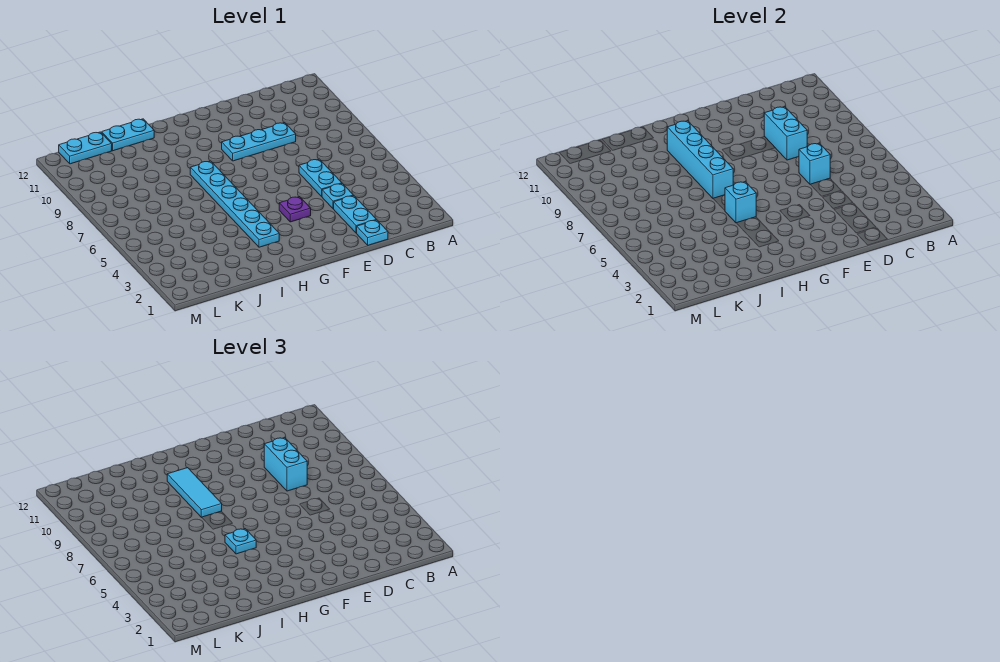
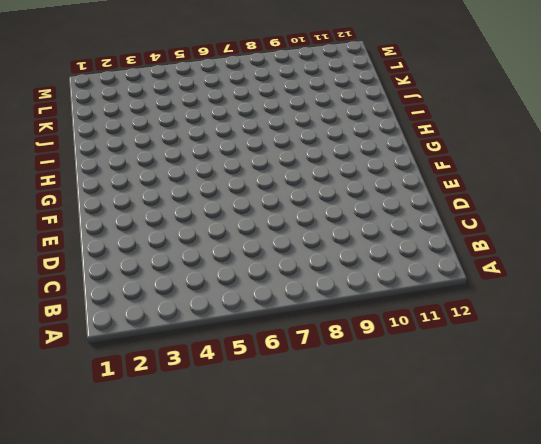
none -> cyan plate D1 level 1
none -> cyan plate D2:D3 level 1
none -> cyan plate D4 level 1

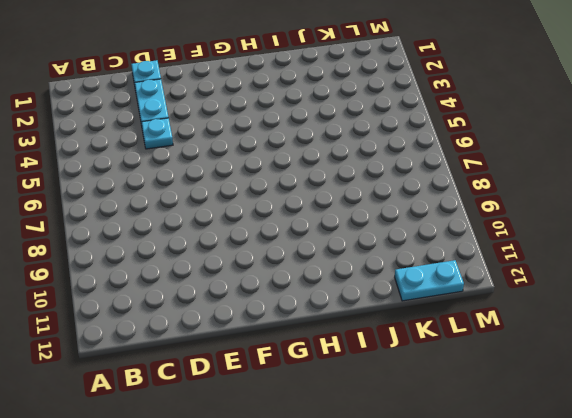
none -> cyan plate D5:D6 level 1
none -> cyan plate D9:F9 level 1
none -> purple plate F4 level 1

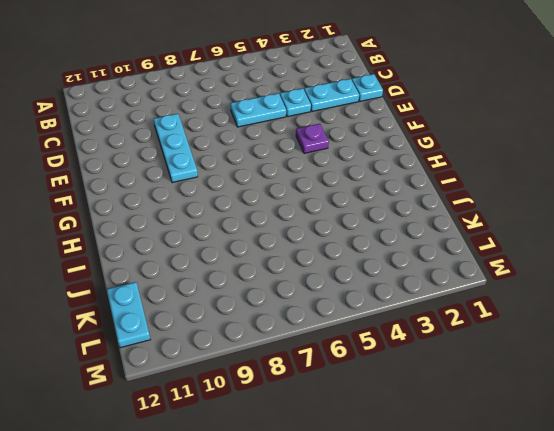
none -> cyan plate H3:H8 level 1
none -> cyan plate I12:J12 level 1
none -> cyan brick D6 level 2

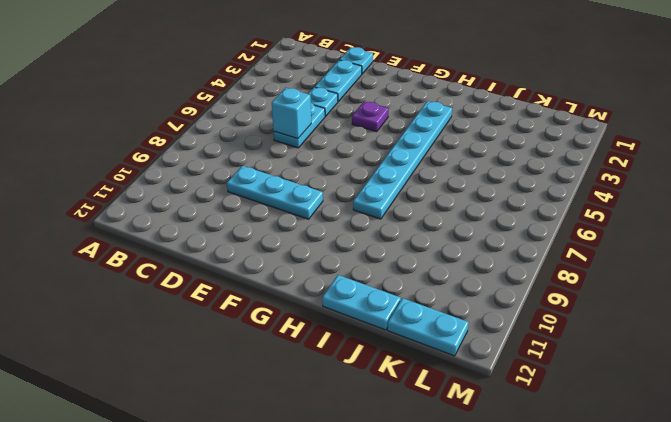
none -> cyan brick D8:D9 level 2
none -> cyan brick H5 level 2
none -> cyan brick H7:H10 level 2

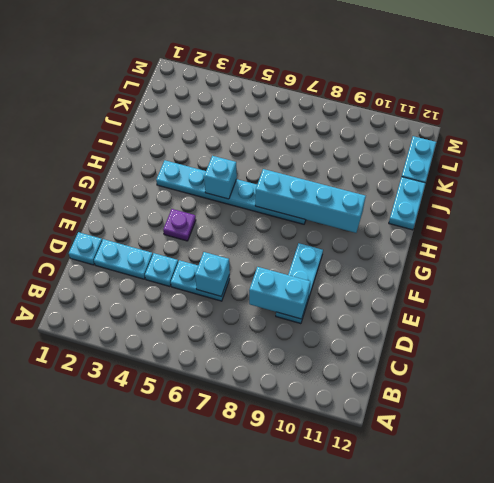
none -> cyan brick D8:D9 level 3
none -> cyan plate H5 level 3
none -> cyan tile H8:H10 level 3

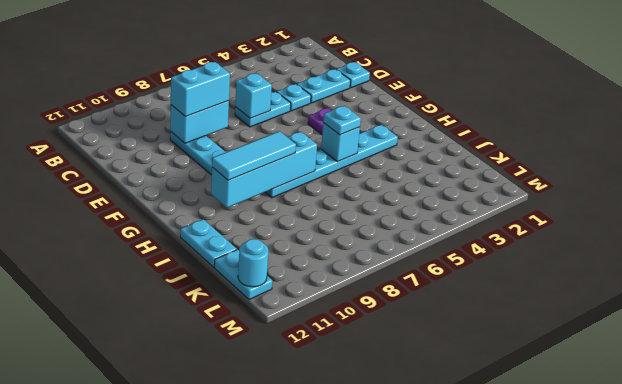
cyan round brick L12 level 2 -> none

